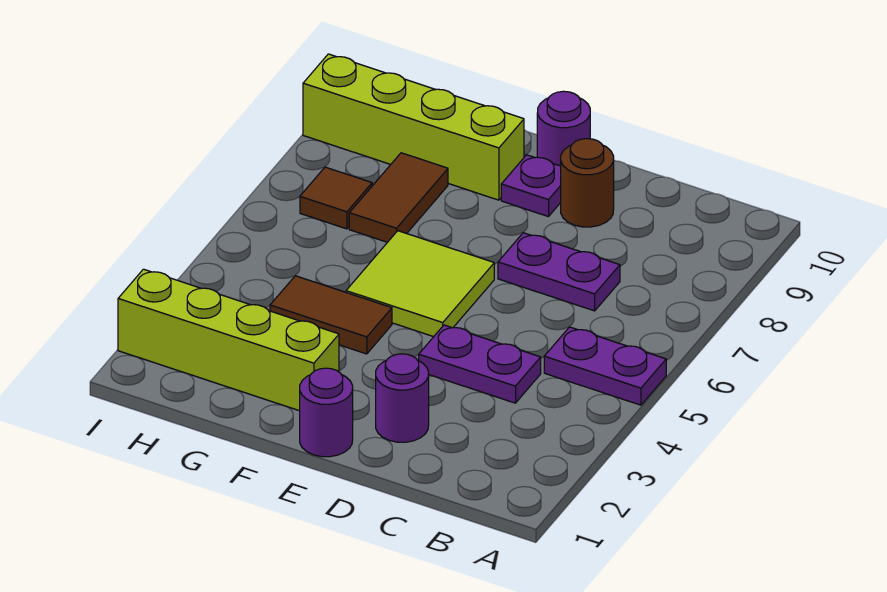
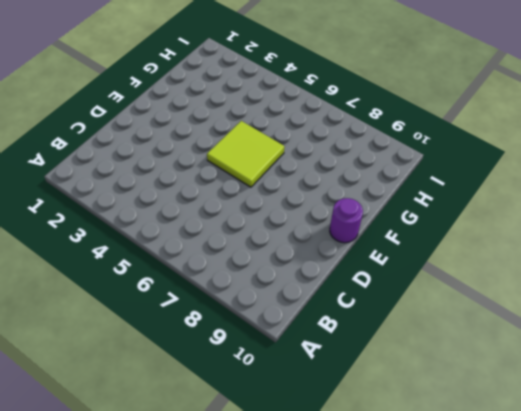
none -> purple plate A5:B5 level 1
none -> purple plate C4:D4 level 1
none -> purple plate C7:D7 level 1

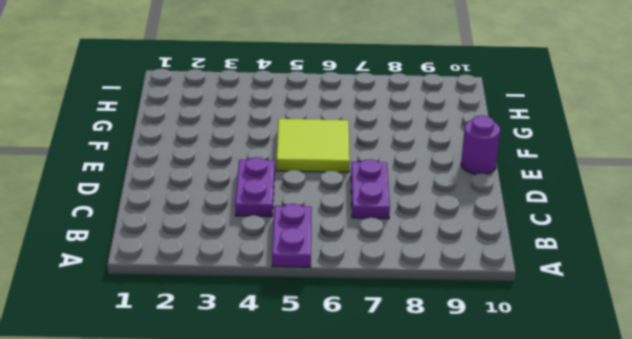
none -> purple round brick D2 level 1
none -> brown round brick D9 level 1
none -> purple round brick E1 level 1

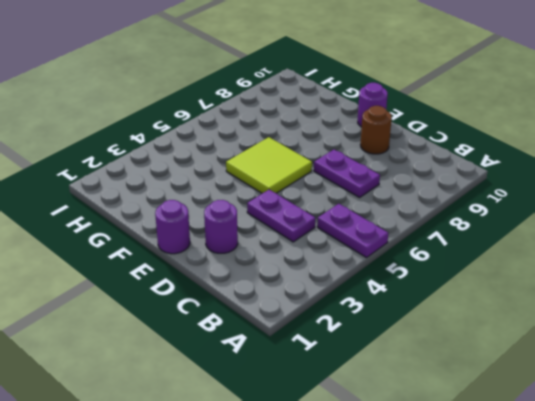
none -> purple plate E9 level 1
none -> lime brick F2:I2 level 1
none -> brown tile F4:G4 level 1

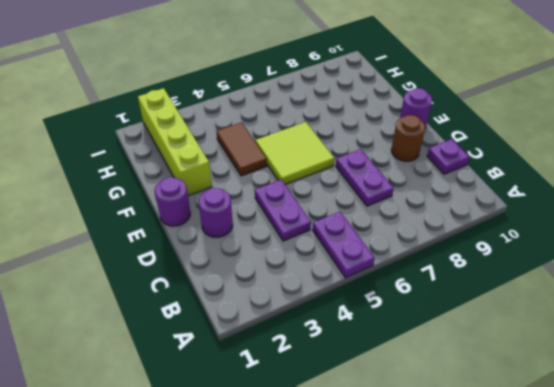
purple plate C10 level 1 -> purple plate E9 level 1
none -> lime brick F9:I9 level 1
none -> brown tile G7:G8 level 1
none -> brown tile H7 level 1

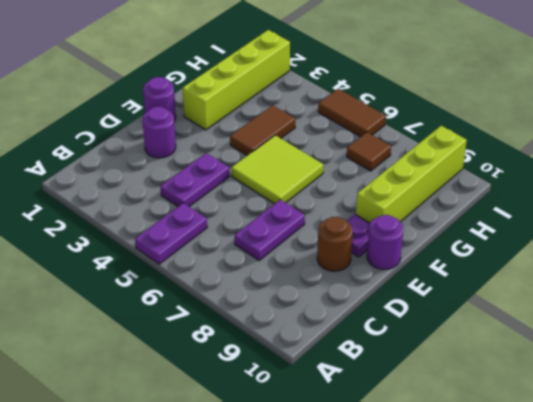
brown tile I5:I6 level 1 -> brown tile G7:G8 level 1

